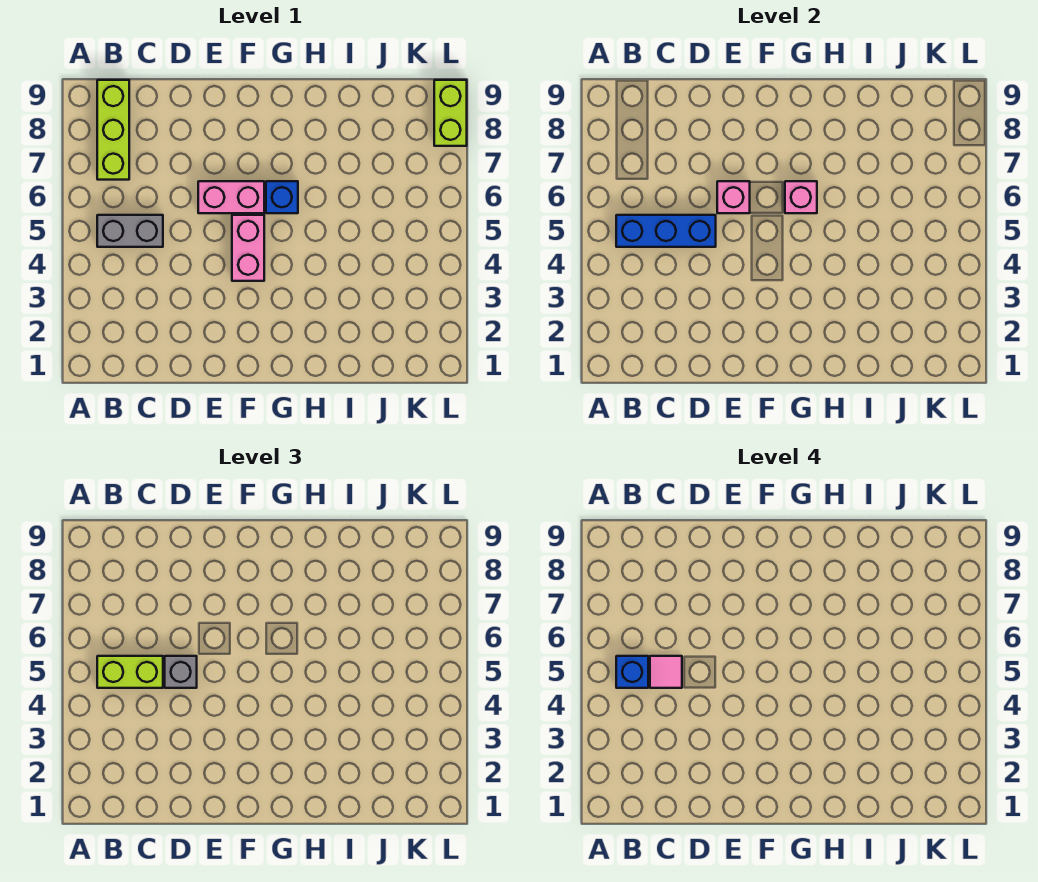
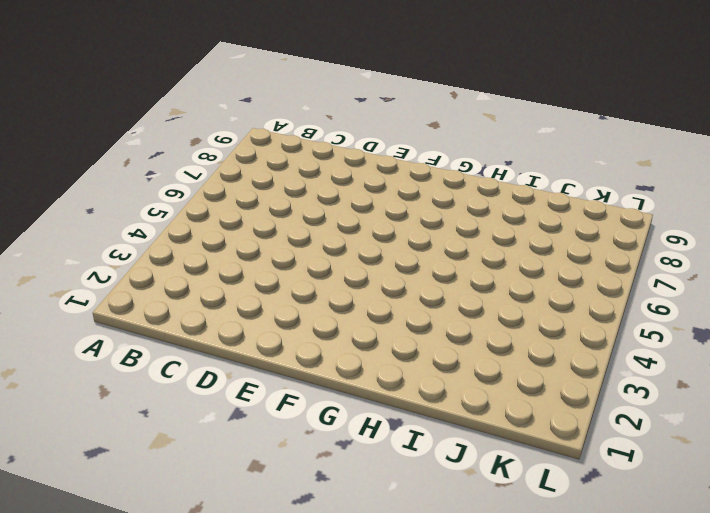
none -> grey brick B5:C5 level 1
none -> lime brick B7:B9 level 1
none -> pink brick E6:F6 level 1

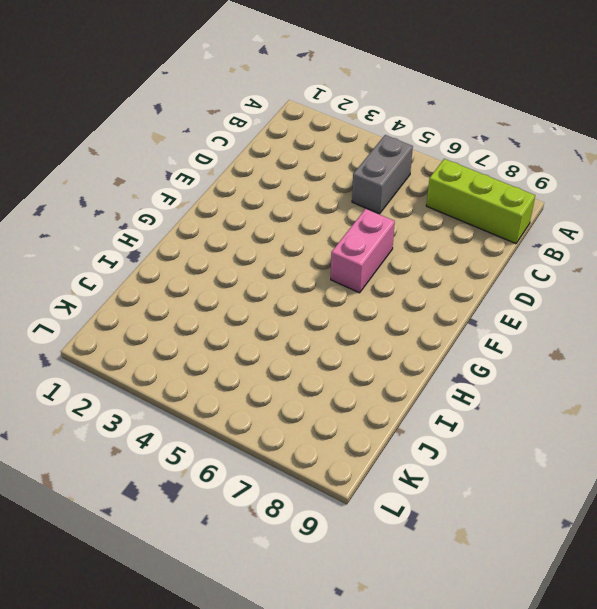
none -> pink brick F4:F5 level 1
none -> blue brick G6 level 1
none -> lime brick L8:L9 level 1

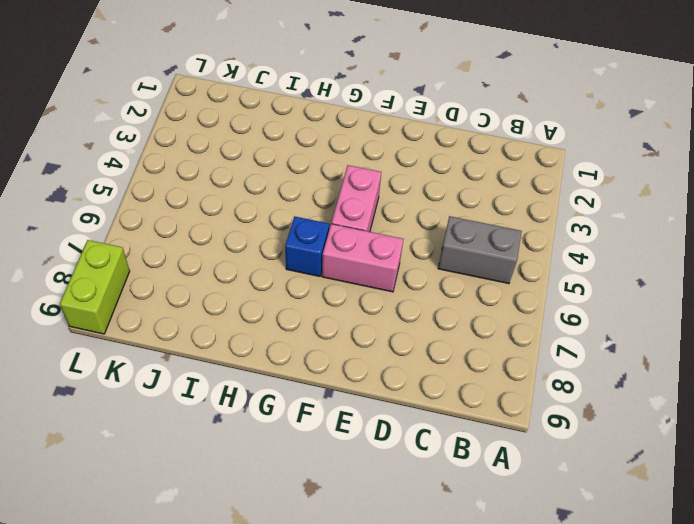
none -> lime brick B7:B9 level 1
none -> blue brick B5:D5 level 2
none -> pink brick E6 level 2

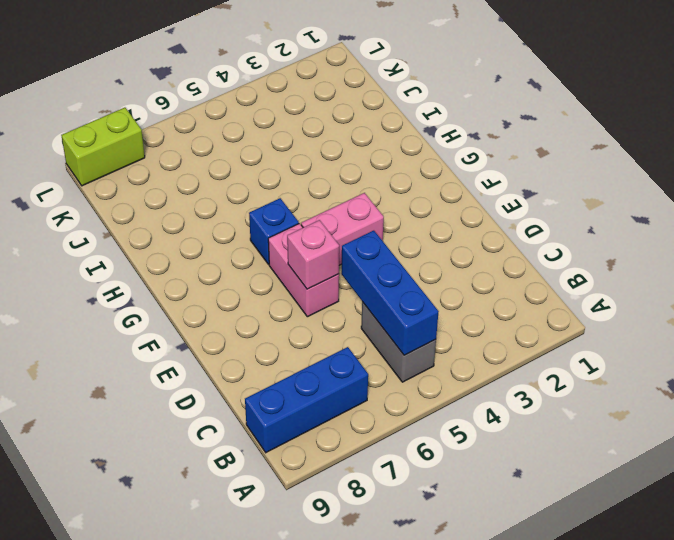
blue brick B7:B9 level 1 -> lime brick B7:B9 level 1
none -> pink brick G6 level 2
none -> lime brick B5:C5 level 3
none -> grey brick D5 level 3

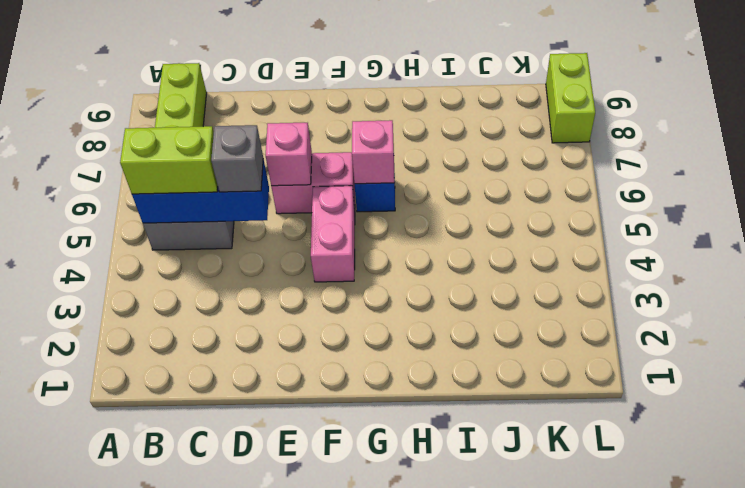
none -> blue brick B5 level 4
none -> pink tile C5 level 4

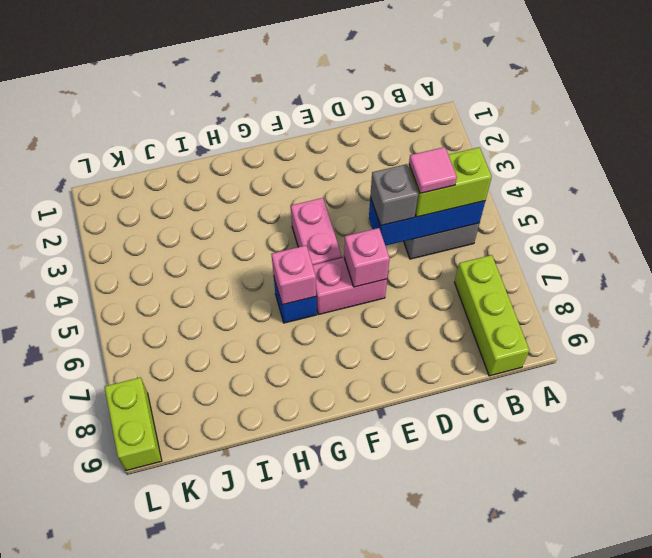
none -> blue brick B5 level 4

